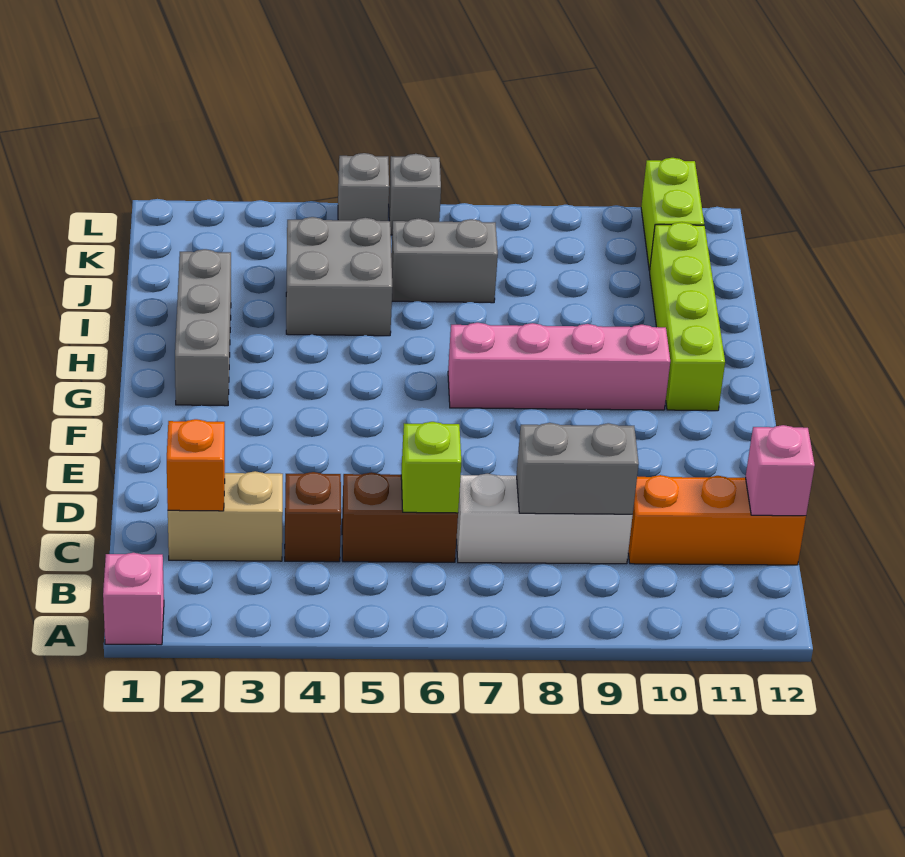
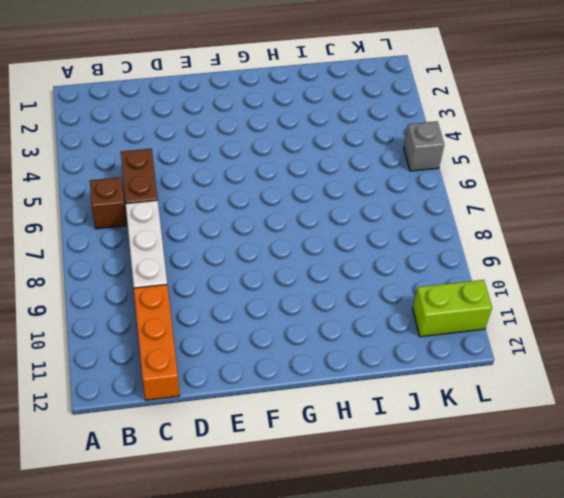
brown brick B6 level 1 -> brown brick C4 level 1
none -> pink brick A1 level 1
none -> tan brick C2:C3 level 1
none -> grey brick G2:I2 level 1

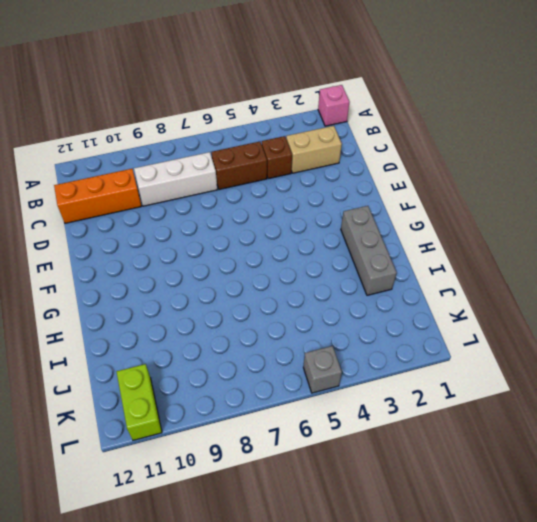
none -> pink brick G7:G10 level 1
none -> lime brick G11:J11 level 1
none -> grey brick I4:J5 level 1

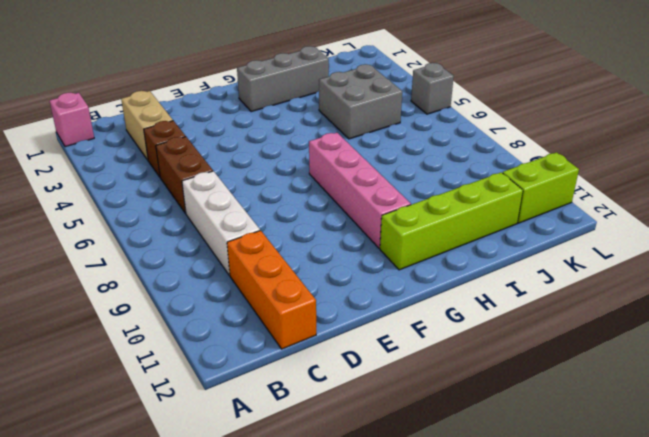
none -> grey brick J6:J7 level 1
none -> grey brick L6 level 1
none -> orange brick C2 level 2

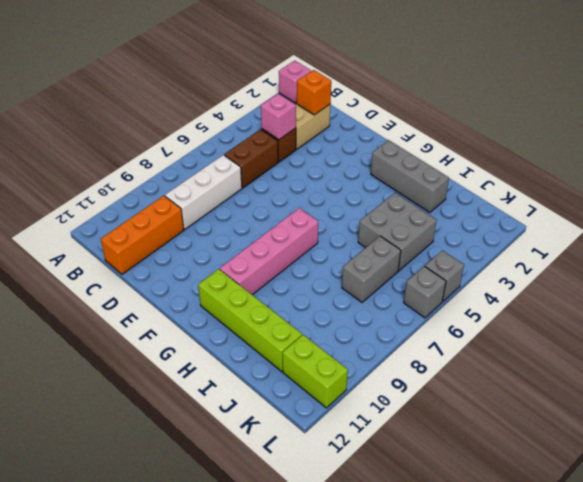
pink brick C4 level 2 -> pink brick C12 level 2
none -> lime brick C6 level 2
none -> grey brick C8:C9 level 2

